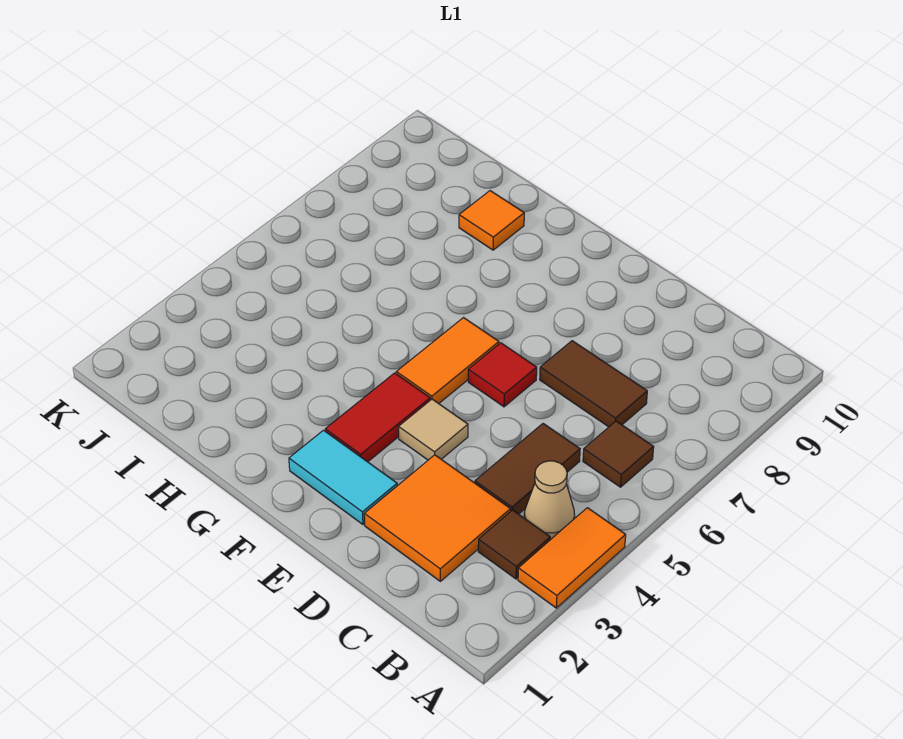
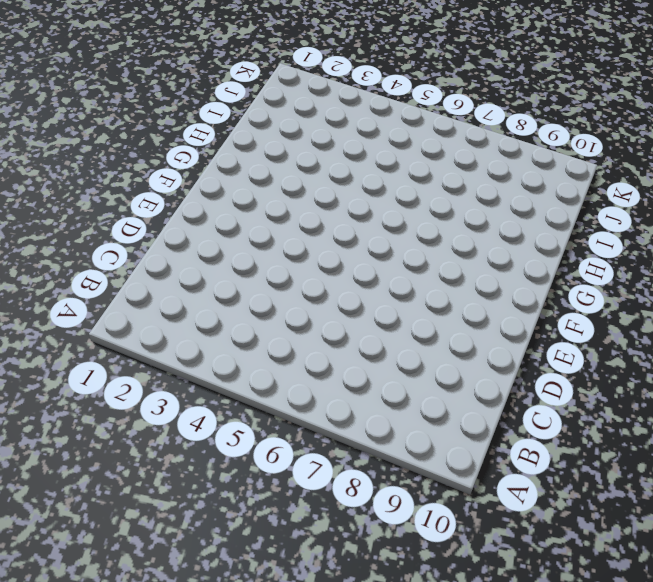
none -> orange tile A3:A4 level 1
none -> brown tile B3 level 1
none -> tan cone B4 level 1

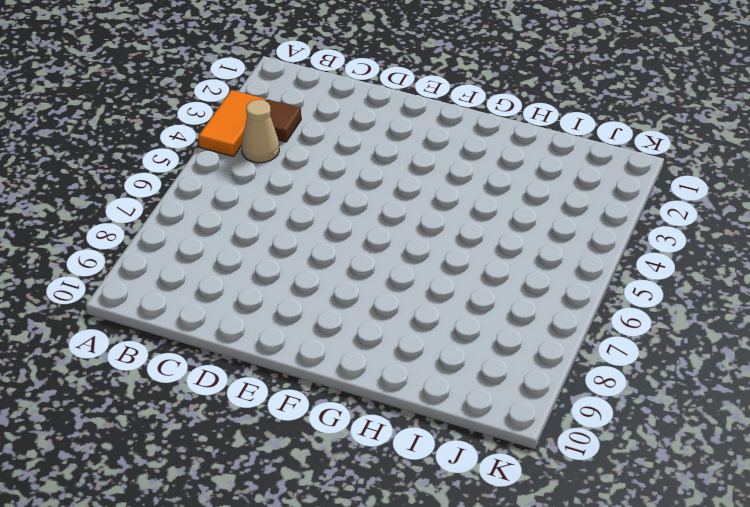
none -> brown tile B6 level 1
none -> orange tile C2:D3 level 1
none -> brown tile C4:C5 level 1

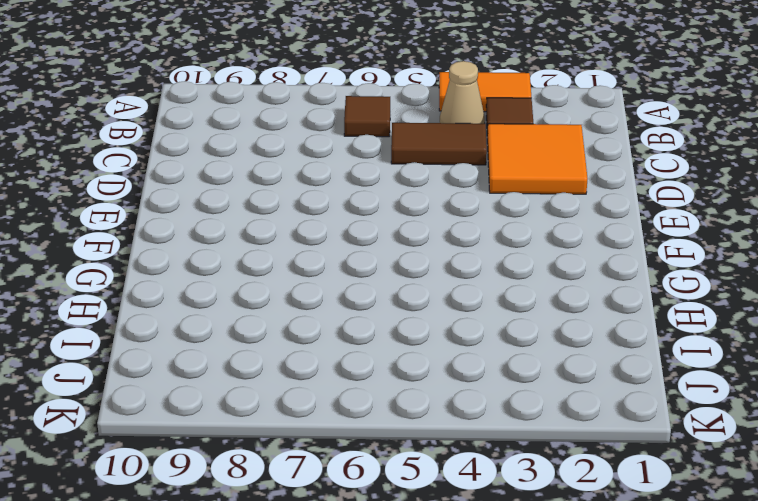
none -> brown tile C7:D7 level 1
none -> cyan tile E2:F2 level 1
none -> tan tile E4 level 1

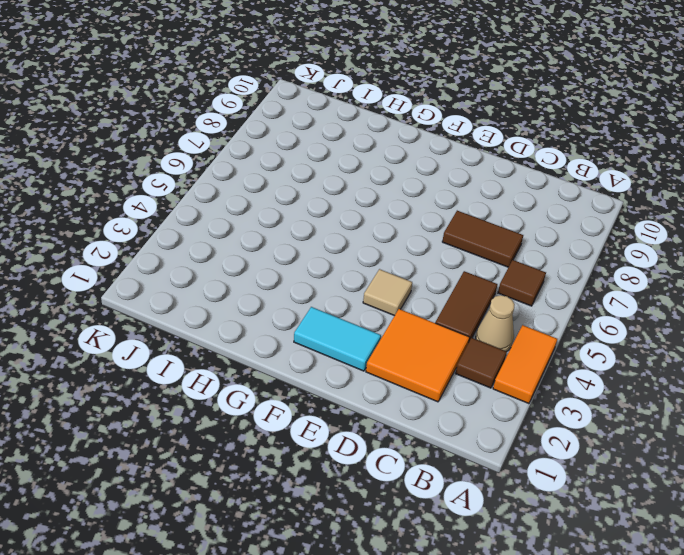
none -> red tile E6 level 1
none -> red tile F3:F4 level 1
none -> orange tile F5:F6 level 1

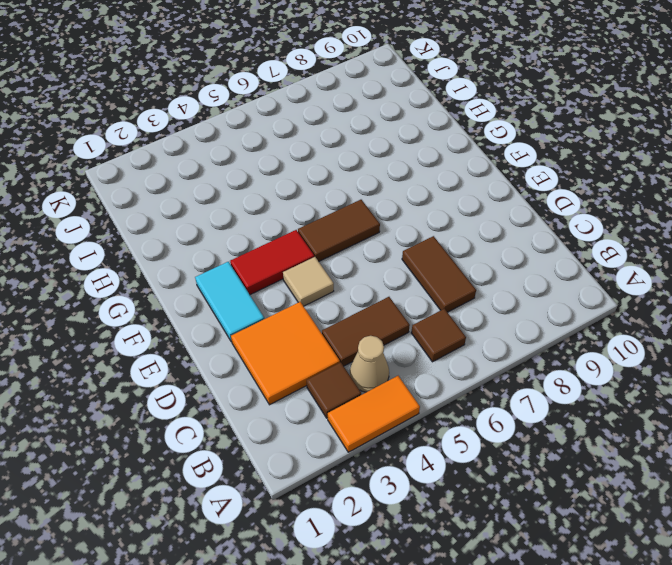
brown tile F5:F6 level 1 -> orange tile F5:F6 level 1
none -> red tile E6 level 1
none -> orange tile H9 level 1

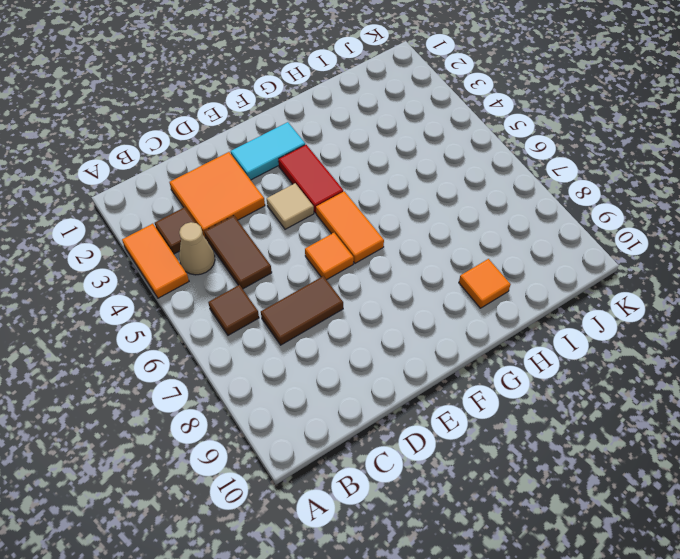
orange tile E6 level 1 -> red tile E6 level 1

